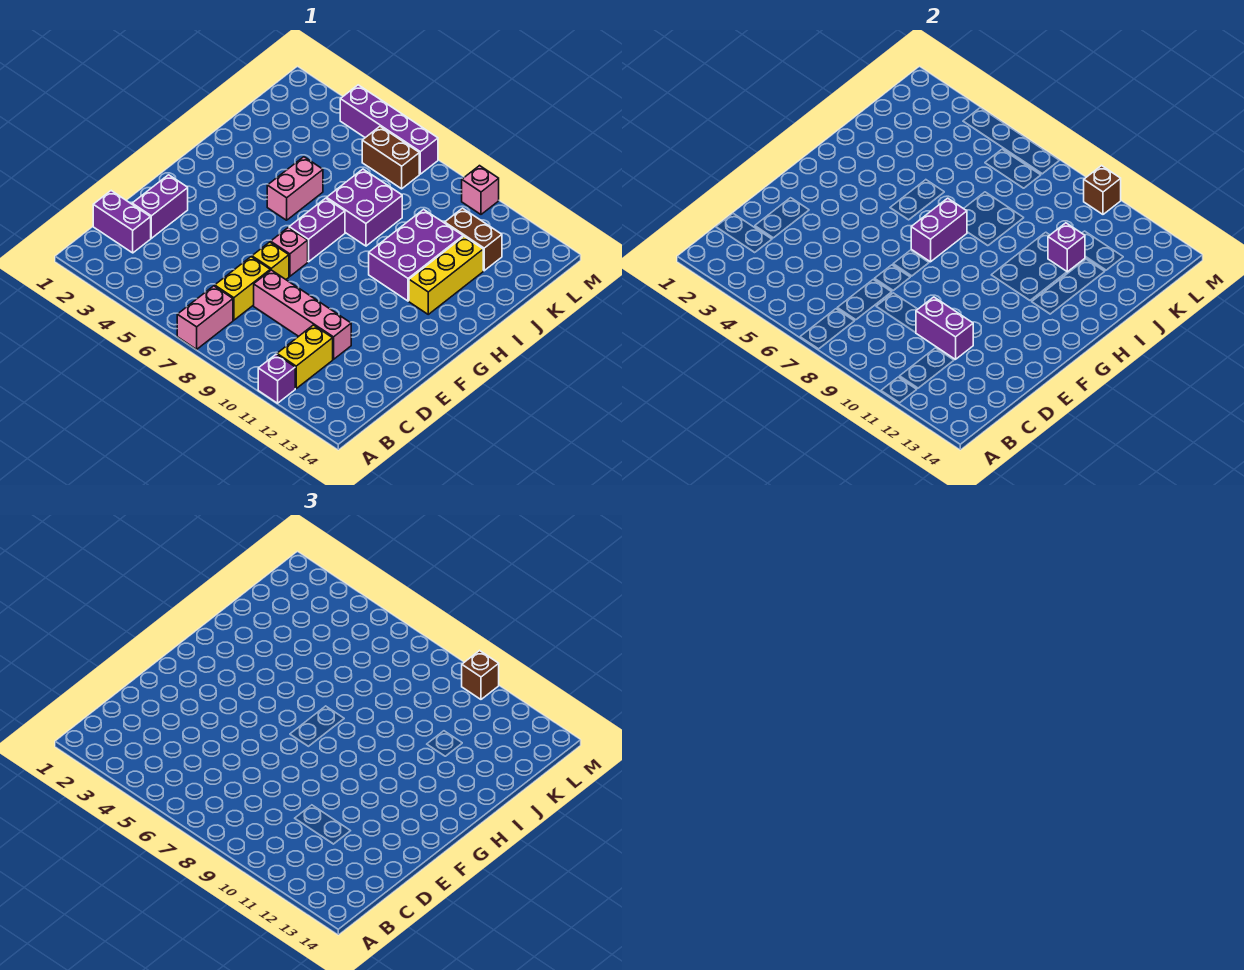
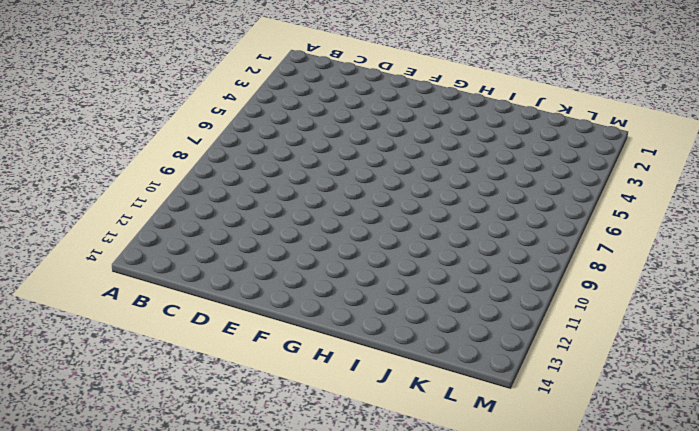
none -> pink brick A7:B7 level 1
none -> purple brick A11 level 1
none -> yellow brick B11:C11 level 1

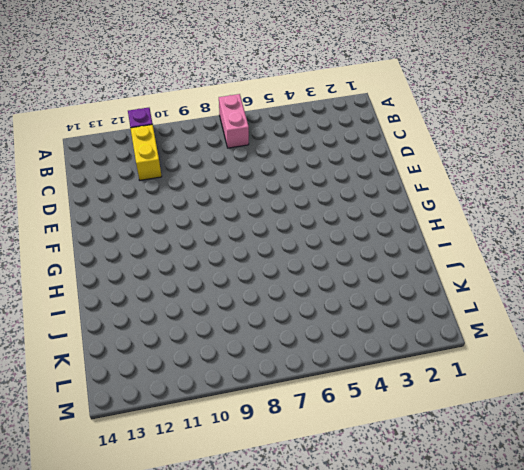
none -> purple brick C1:C2 level 1
none -> yellow brick C7:D7 level 1
none -> purple brick D2:E2 level 1

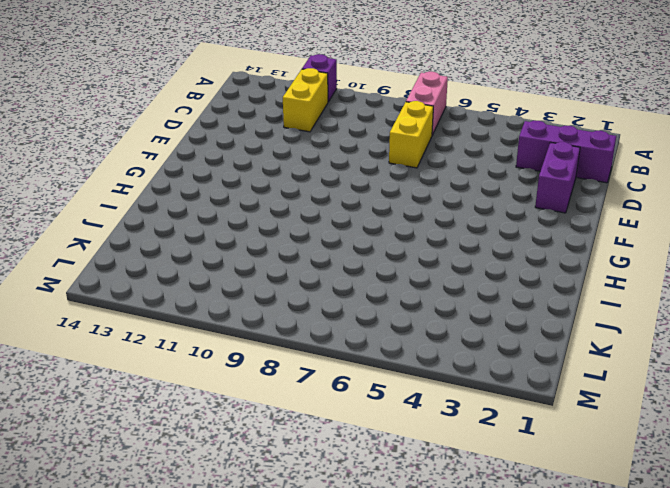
purple brick C1:C3 level 1 -> purple brick C1:C2 level 1
none -> pink brick D8:D11 level 1
none -> yellow brick E7 level 1
none -> pink brick F7 level 1

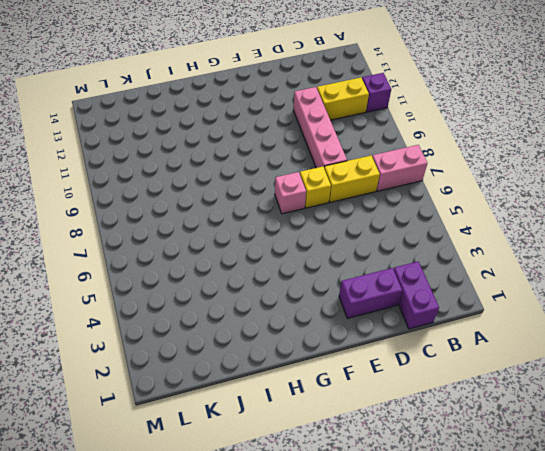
none -> purple brick G7:H7 level 1
none -> pink brick H5:I5 level 1
none -> purple brick H10:J11 level 1

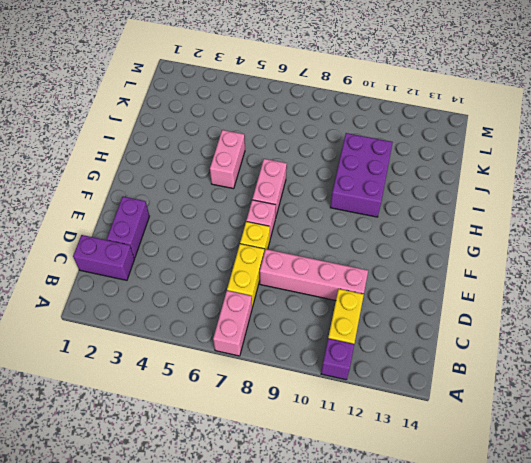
pink brick G7:H7 level 1 -> purple brick G7:H7 level 1
none -> yellow brick H12:J12 level 1
none -> purple brick I7:J8 level 1
none -> brown brick K11:K12 level 1

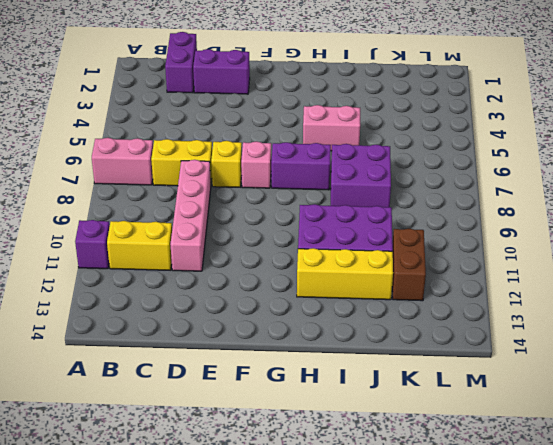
none -> brown brick L6:L7 level 1
none -> purple brick M4:M7 level 1
none -> pink brick M10 level 1

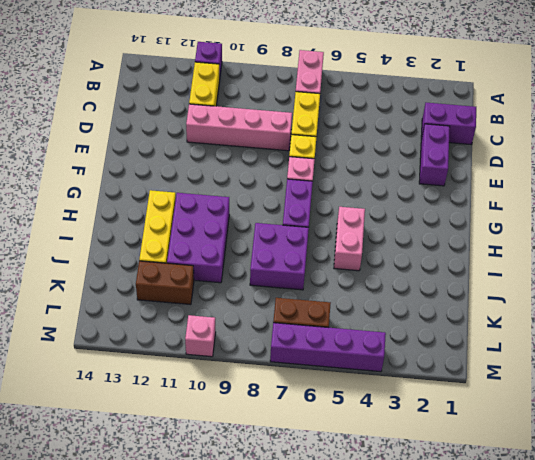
none -> purple brick D10:D11 level 2
none -> purple brick G7:H7 level 2
none -> purple brick J11 level 2

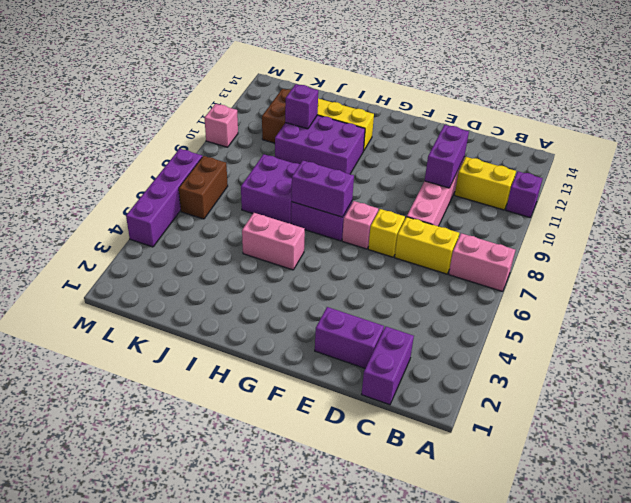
none -> brown brick M10 level 2
none -> brown brick M10 level 3

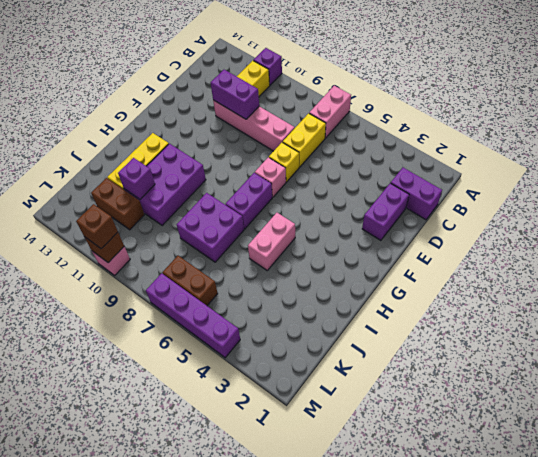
none -> purple brick G7:H7 level 2

